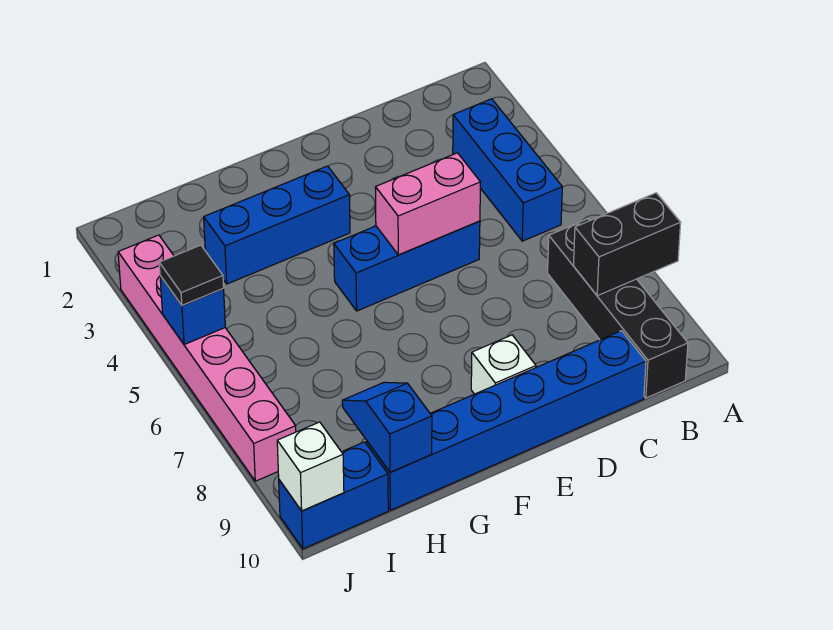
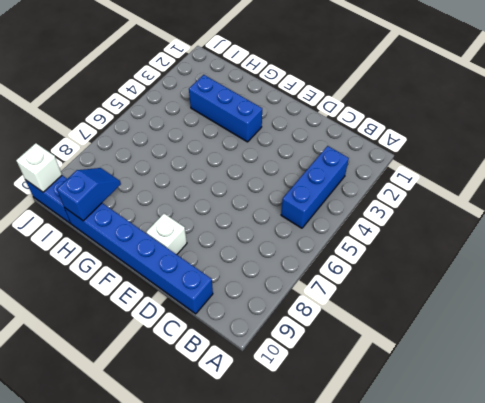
none -> black brick B7:B10 level 1
none -> blue brick D5:F5 level 1
none -> pink brick J3:J8 level 1

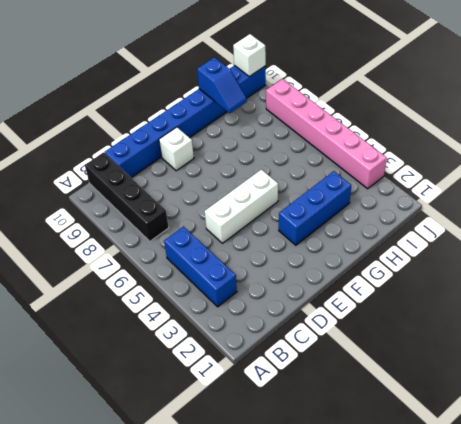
white brick D5:F5 level 1 -> blue brick D5:F5 level 1
none -> black brick A8:B8 level 2
none -> pink brick D5:E5 level 2
none -> blue brick J5 level 2

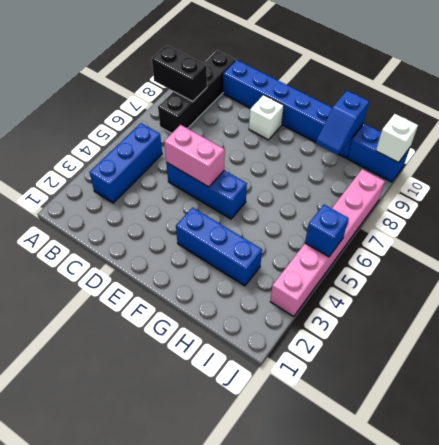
none -> black tile J5 level 3

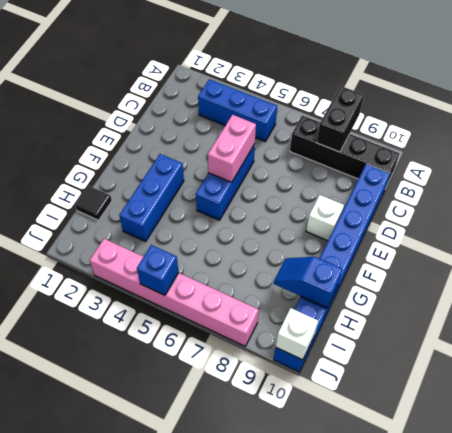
black tile H1 level 1 -> black tile J5 level 3

